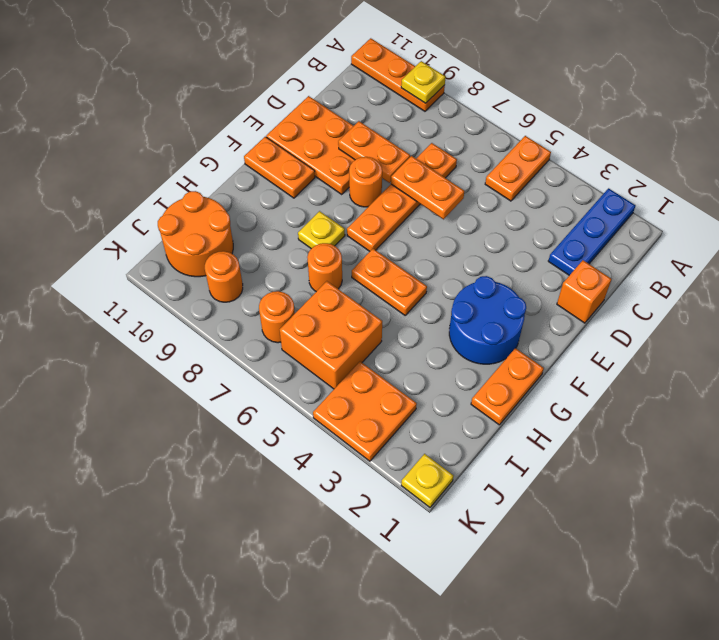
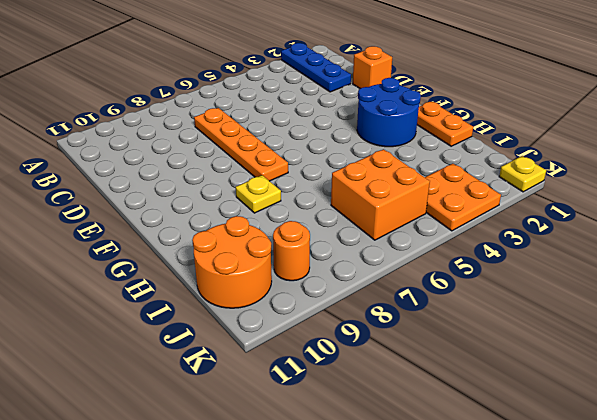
none -> orange plate A5:B5 level 1
none -> orange plate A9:A11 level 1
none -> orange plate D9:E11 level 1

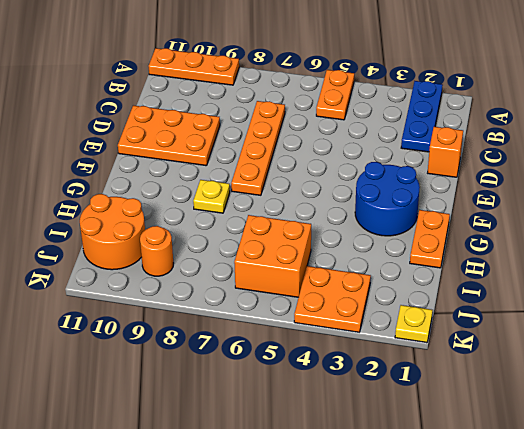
none -> orange round brick E8 level 1
none -> orange plate F10:F11 level 1
none -> orange plate G5:G6 level 1

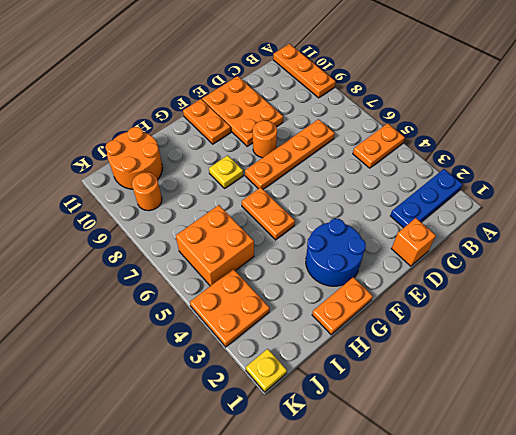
none -> orange round brick H7 level 1
none -> orange round brick J7 level 1
none -> yellow plate A9 level 2

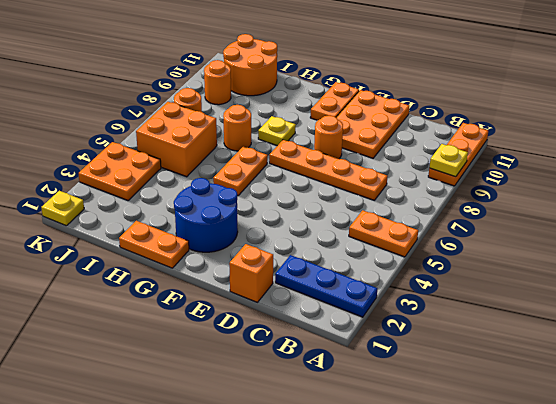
none -> orange plate D6:D7 level 2
none -> orange plate D8:D9 level 2

